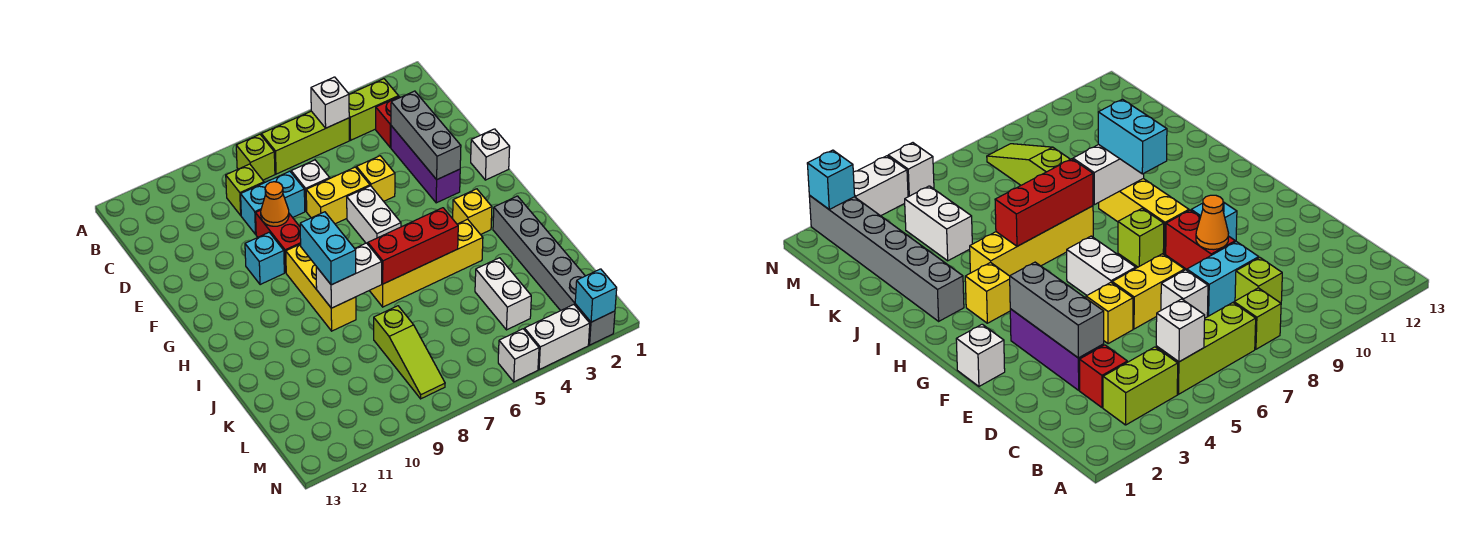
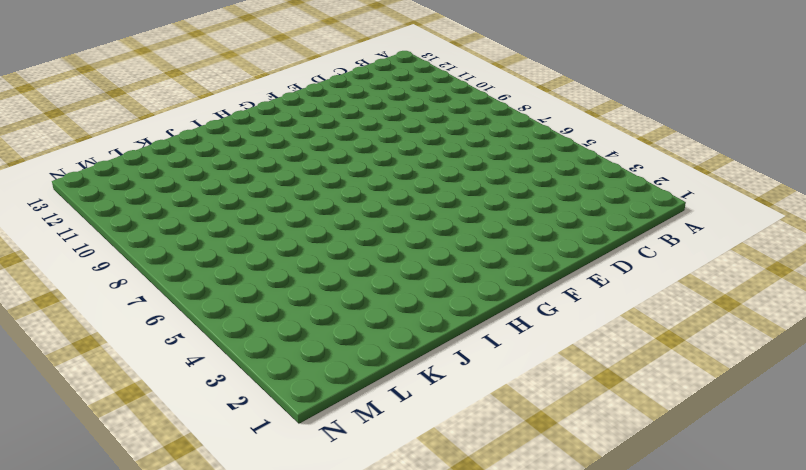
none -> lime brick B3:B4 level 1
none -> lime brick B5:B7 level 1
none -> lime brick B8 level 1
none -> red brick C3 level 1

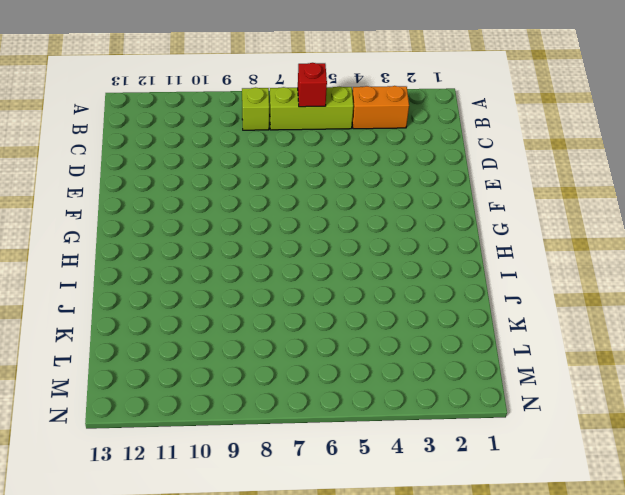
orange brick B3:B4 level 1 -> lime brick B3:B4 level 1
red brick B6 level 2 -> red brick C3 level 1
none -> lime brick C9 level 1
none -> purple brick D3:F3 level 1
none -> white brick D7 level 1
none -> cyan brick D8:D9 level 1

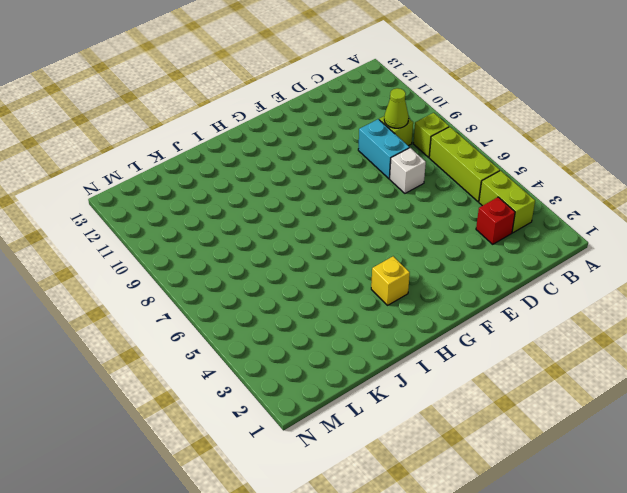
lime cone C9 level 2 -> none
none -> purple brick D3:F3 level 1
none -> yellow brick E5 level 1
none -> yellow brick E6:E7 level 1
none -> red brick E9:F9 level 1

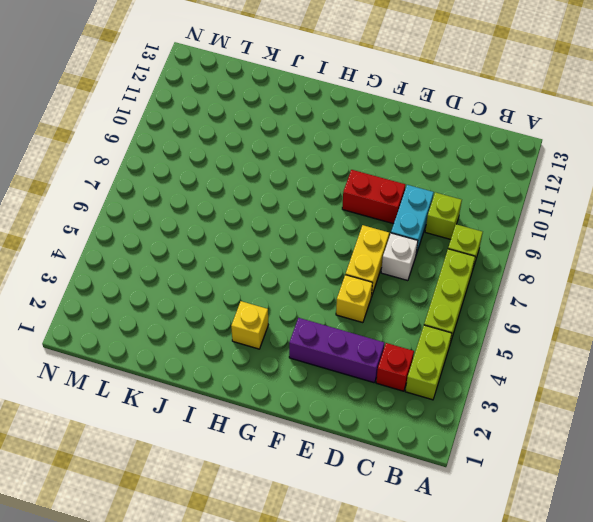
none -> white brick F1 level 1
none -> white brick F6:G6 level 1
none -> cyan brick F10 level 1
none -> lime brick G8 level 1

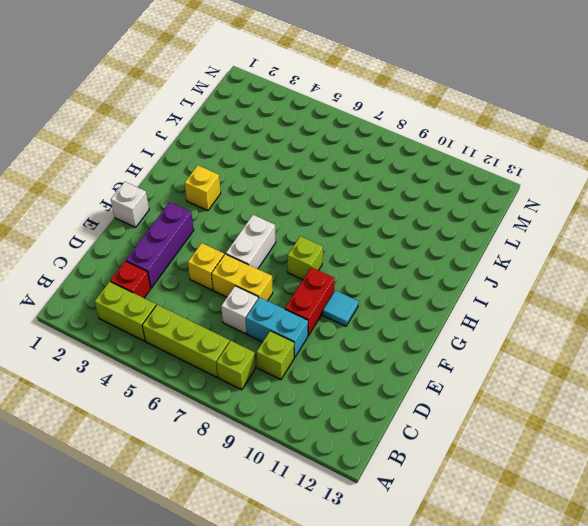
cyan tile F10 level 1 -> cyan brick F10 level 1
none -> yellow brick G9:I9 level 1
none -> grey brick I2:N2 level 1
none -> yellow brick I4:I7 level 1
none -> white brick K4:L4 level 1

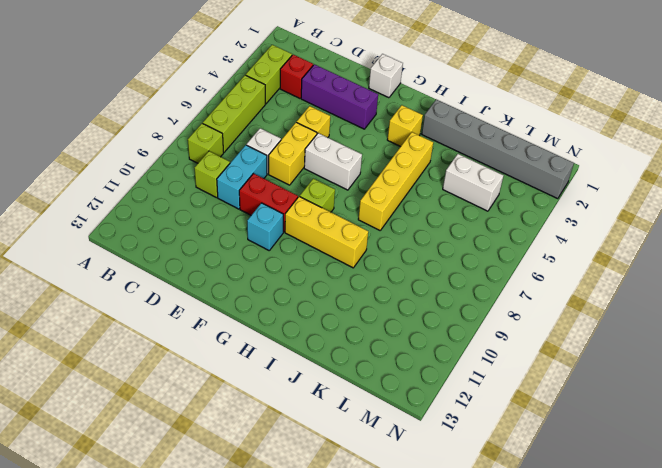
none -> lime slope K8:M8 level 1 top K
none -> white brick N3:N4 level 1
none -> white brick N5 level 1
none -> white brick B5 level 2

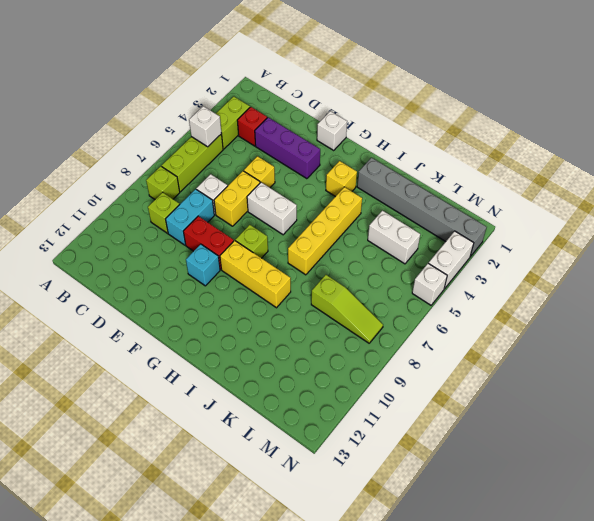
none -> grey brick D3:F3 level 2
none -> orange cone E9 level 2
none -> red brick I5:I7 level 2
none -> white brick I8:I9 level 2

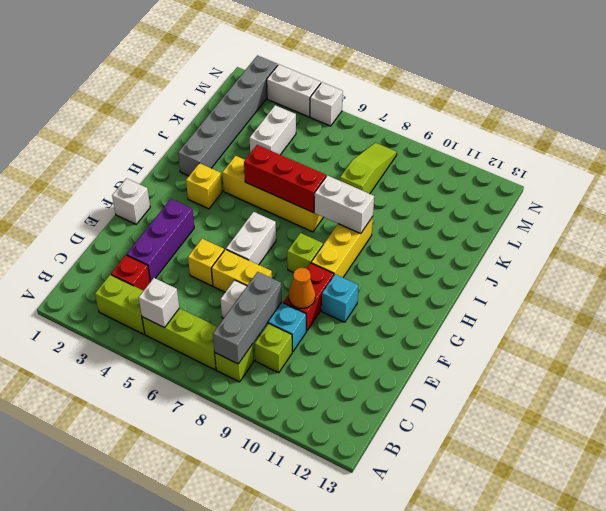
grey brick B8:D8 level 2 -> grey brick D3:F3 level 2
none -> cyan brick N2 level 2
none -> cyan brick H9:I9 level 3

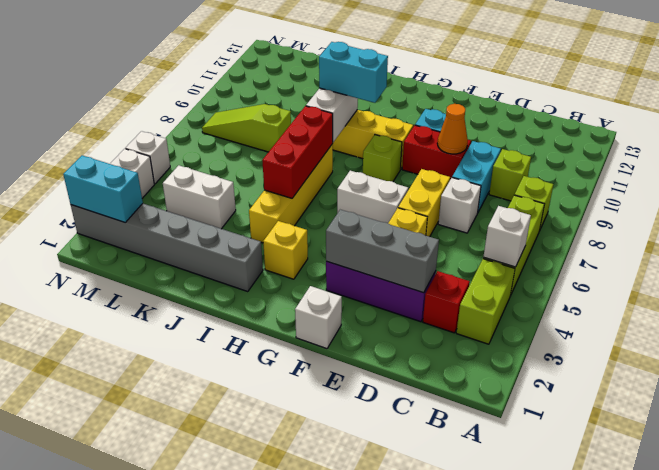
cyan brick M2:N2 level 2 -> cyan brick N2 level 2

